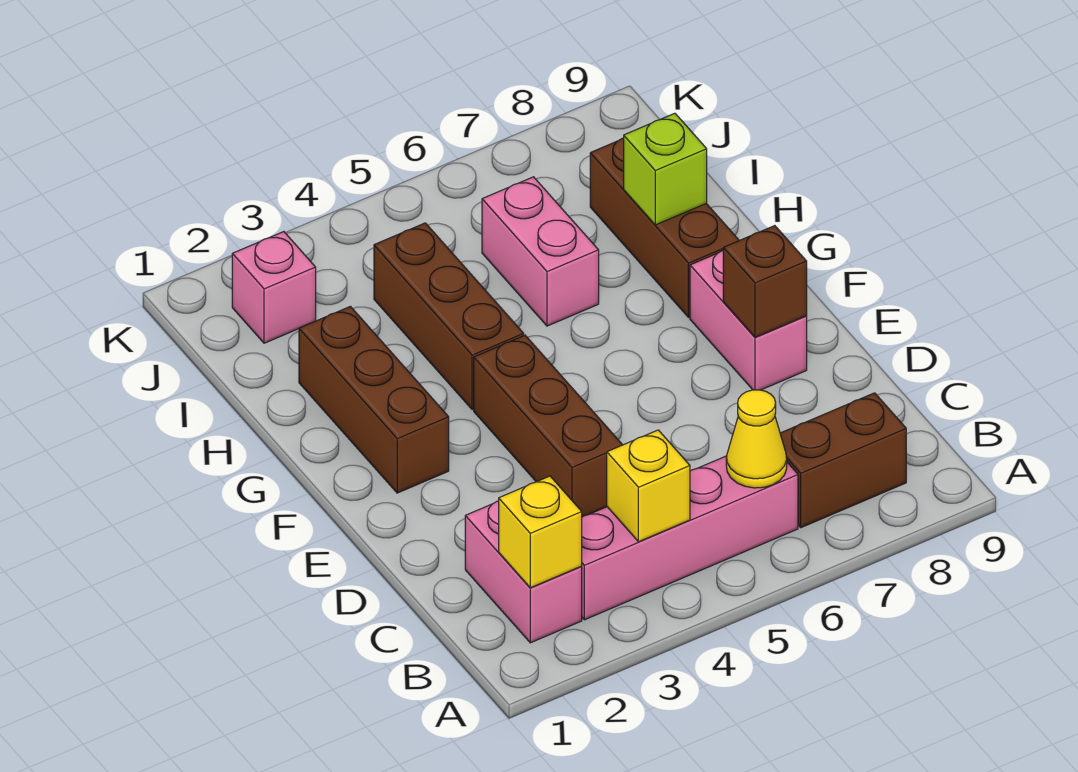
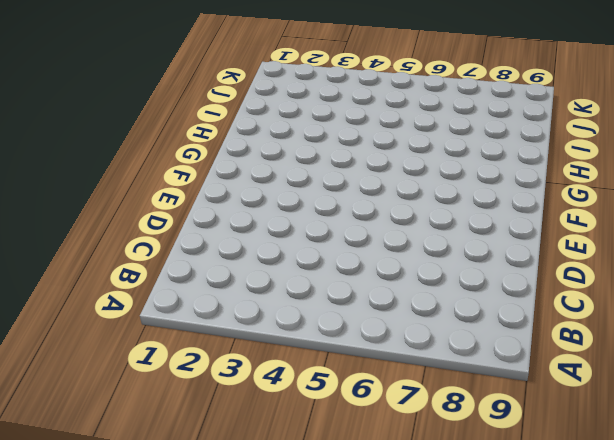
none -> pink brick B2:C2 level 1
none -> pink brick B3:B6 level 1
none -> brown brick B7:B8 level 1

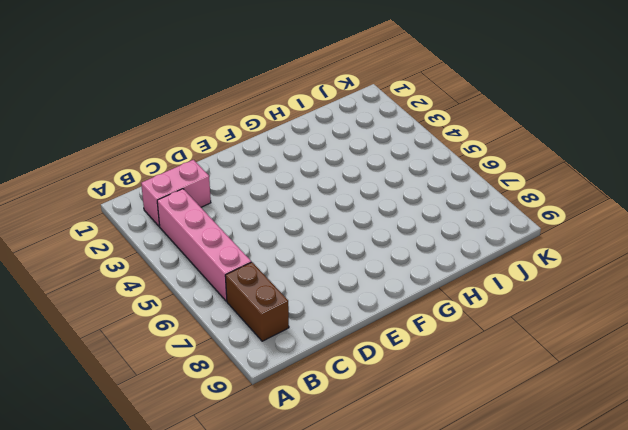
none -> brown brick D4:F4 level 1
none -> pink brick E8:F8 level 1
none -> brown brick F2:H2 level 1

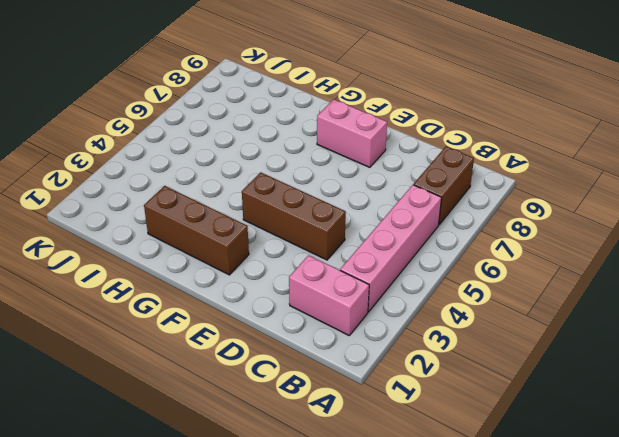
none -> brown brick G4:I4 level 1
none -> brown brick G8:I8 level 1
none -> pink brick H6:I6 level 1

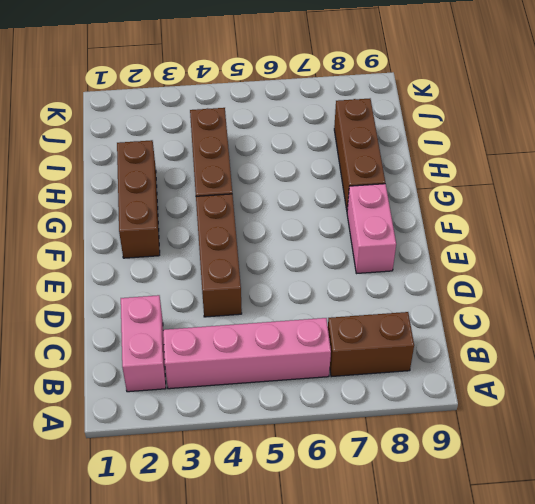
none -> pink brick H6:I6 level 1
none -> pink brick J2 level 1
none -> yellow brick B2 level 2

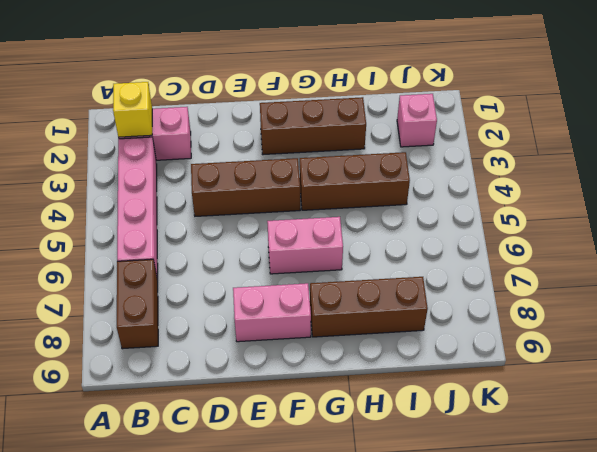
pink brick F6:G6 level 1 -> pink brick H6:I6 level 1
none -> yellow brick B4 level 2
none -> yellow cone B6 level 2
none -> brown brick E8 level 2

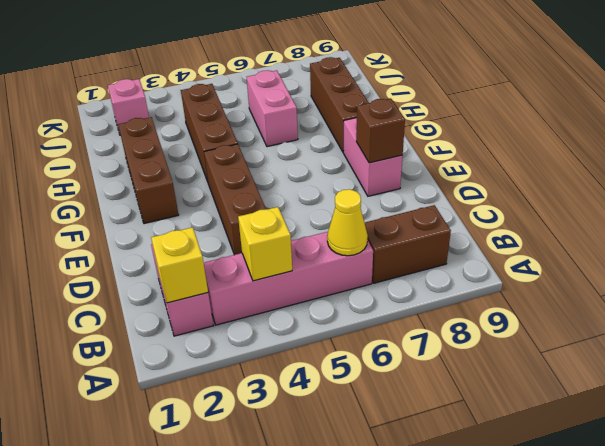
none -> lime brick H8 level 2

